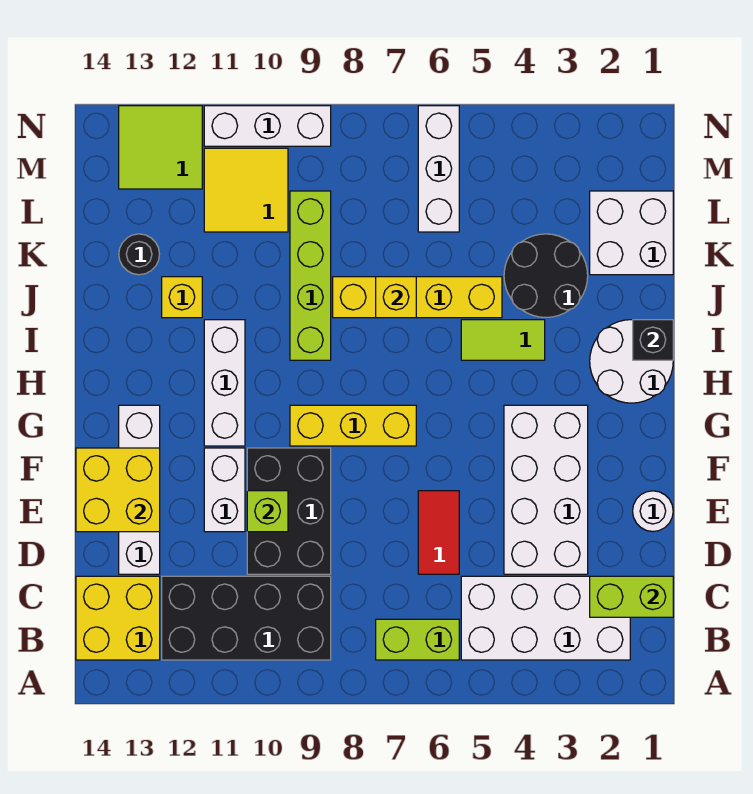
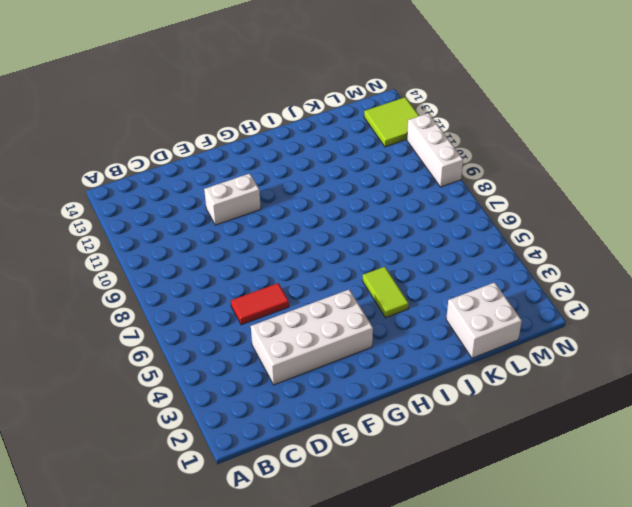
none -> white brick B2:C5 level 1
none -> lime brick B6:B7 level 1
none -> black brick B9:C12 level 1

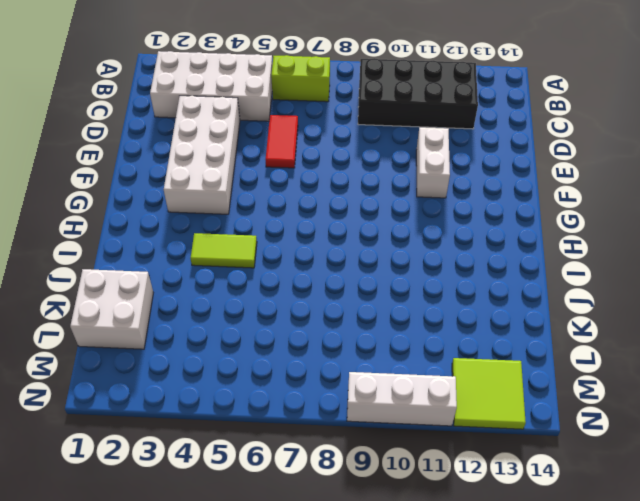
none -> yellow brick B13:C14 level 1
none -> black brick D9:F10 level 1
none -> white brick D13:G13 level 1

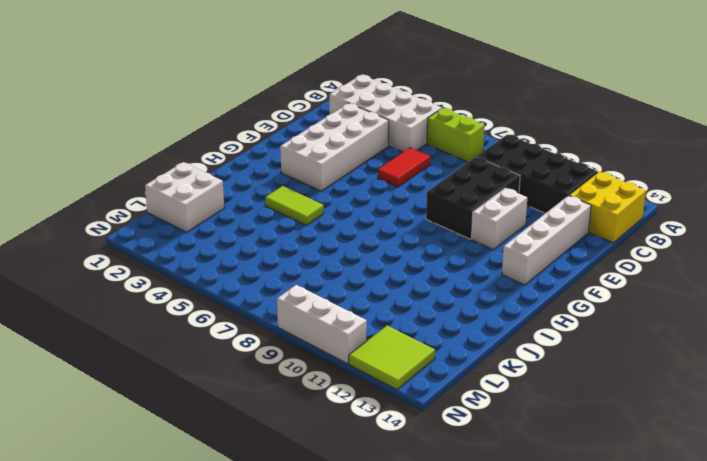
none -> white round brick E1 level 1
none -> yellow brick G7:G9 level 1
none -> white brick G11:I11 level 1

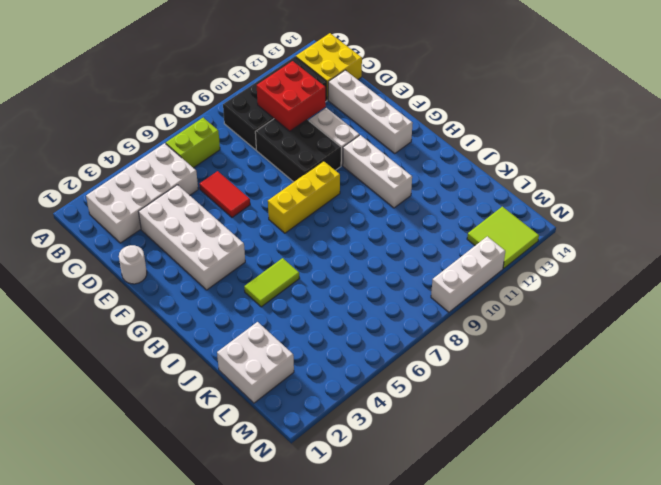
red brick C10:D11 level 2 -> none
none -> white round brick H1:I2 level 1
none -> lime brick I9:L9 level 1
none -> black round brick J3:K4 level 1

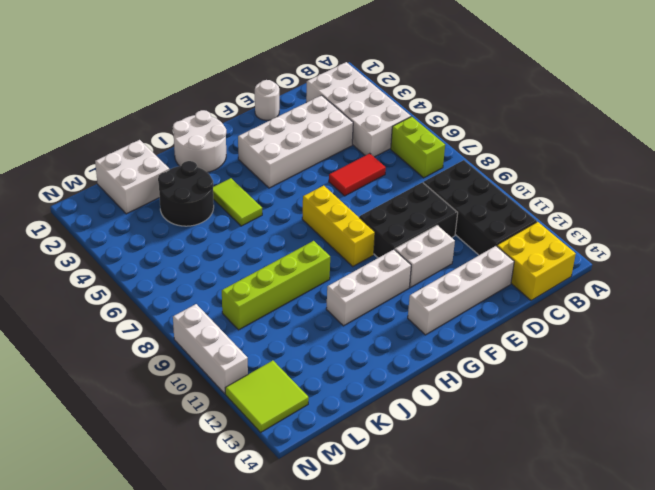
none -> yellow brick J5:J8 level 1
none -> yellow brick J12 level 1
none -> black round brick K13 level 1

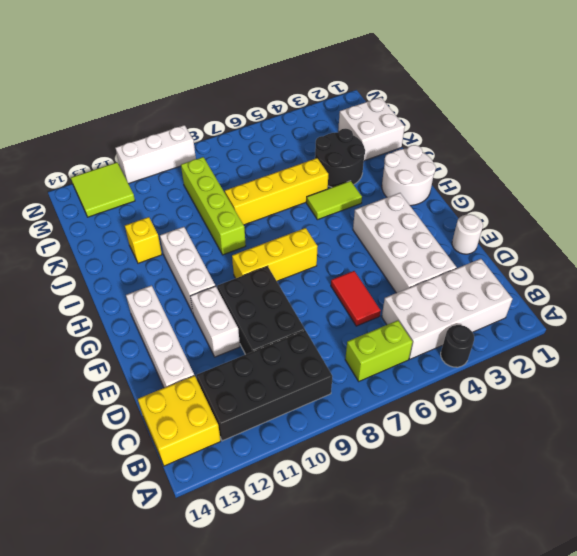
black round brick A4 level 1 -> black round brick K13 level 1
none -> white brick L6:N6 level 1
none -> yellow tile L10:M11 level 1
none -> lime brick C1:C2 level 2

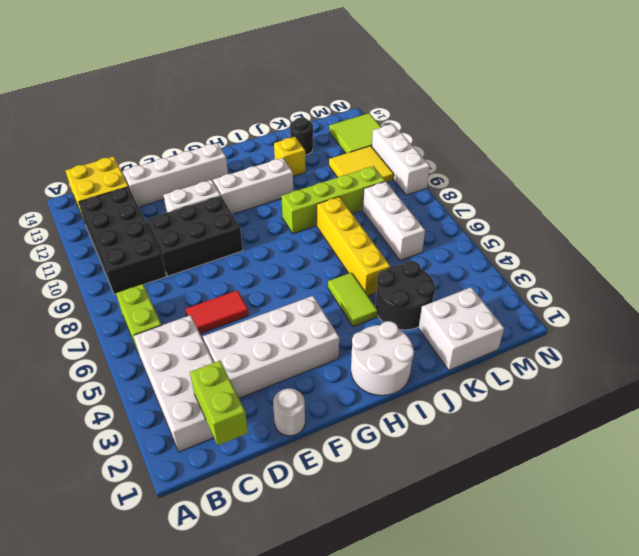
white brick L6:L8 level 1 -> white brick L6:N6 level 1
none -> yellow brick G7:G9 level 1
none -> lime brick E10 level 2
none -> yellow brick E13:F14 level 2

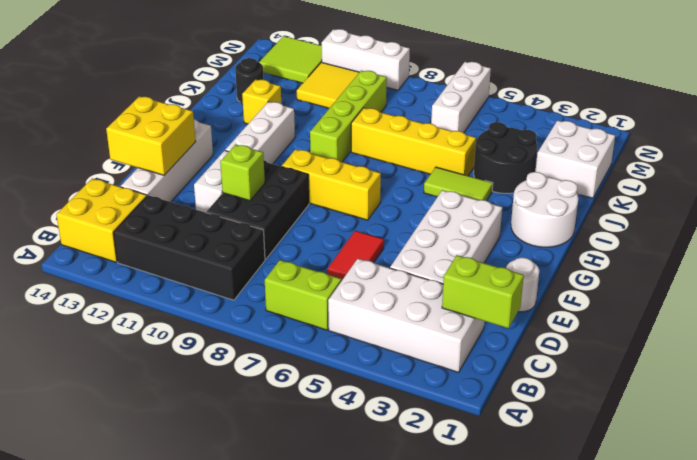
none -> black brick I1 level 2
none -> yellow brick J7 level 2

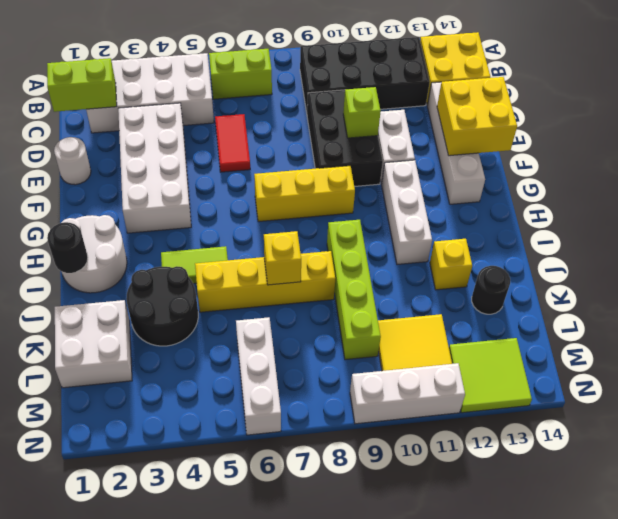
black round brick I1 level 2 -> black brick I1 level 2

